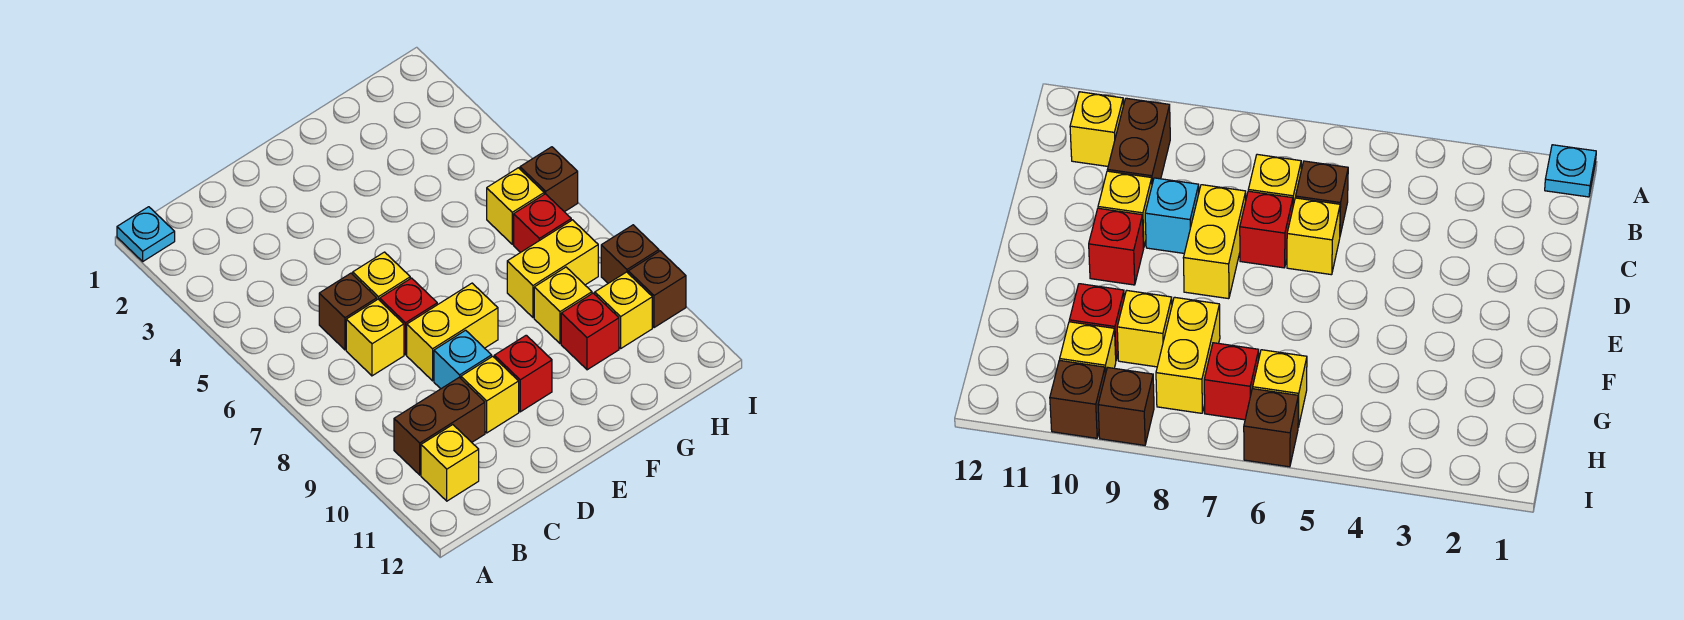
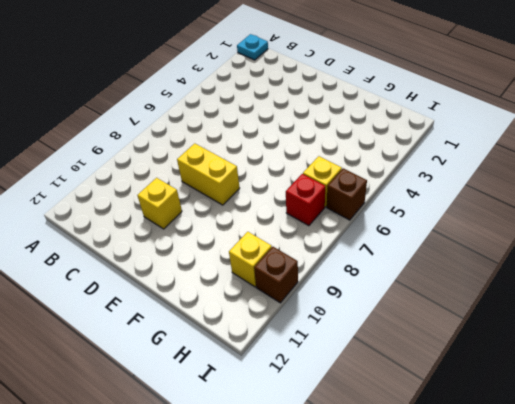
none -> brown brick B10:C10 level 1
none -> yellow brick B11 level 1
none -> brown brick C6 level 1

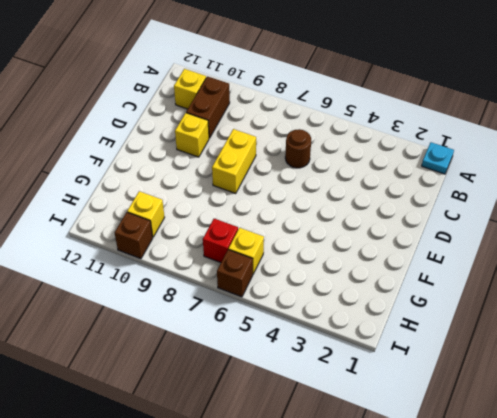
brown round brick C6 level 1 -> brown brick C6 level 1
none -> yellow brick C7 level 1
none -> yellow brick D6 level 1
none -> red brick D7 level 1

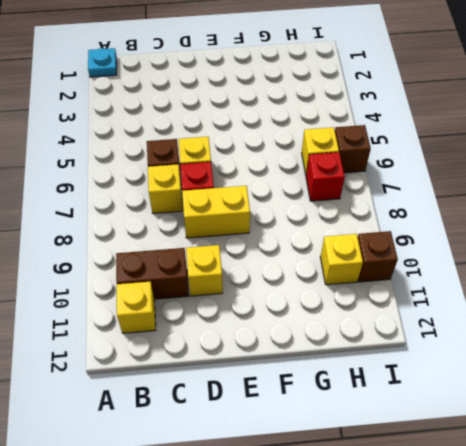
none -> cyan brick D9 level 1
none -> red brick E10 level 1
none -> yellow brick G8:H8 level 1

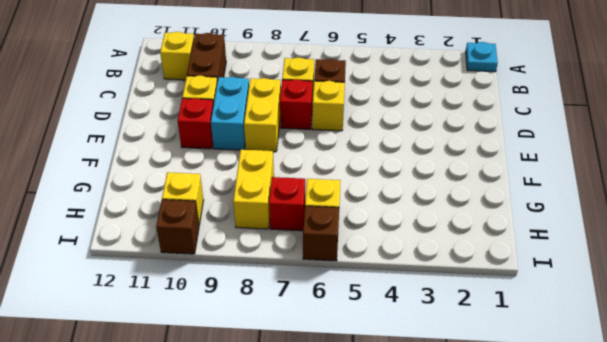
cyan brick D9:E9 level 1 -> cyan brick D9 level 1
none -> yellow brick G9 level 1
none -> red brick G10 level 1
none -> brown brick I9 level 1

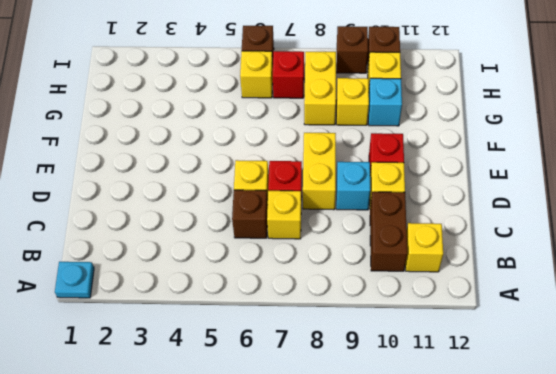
cyan brick G10 level 1 -> red brick G10 level 1

